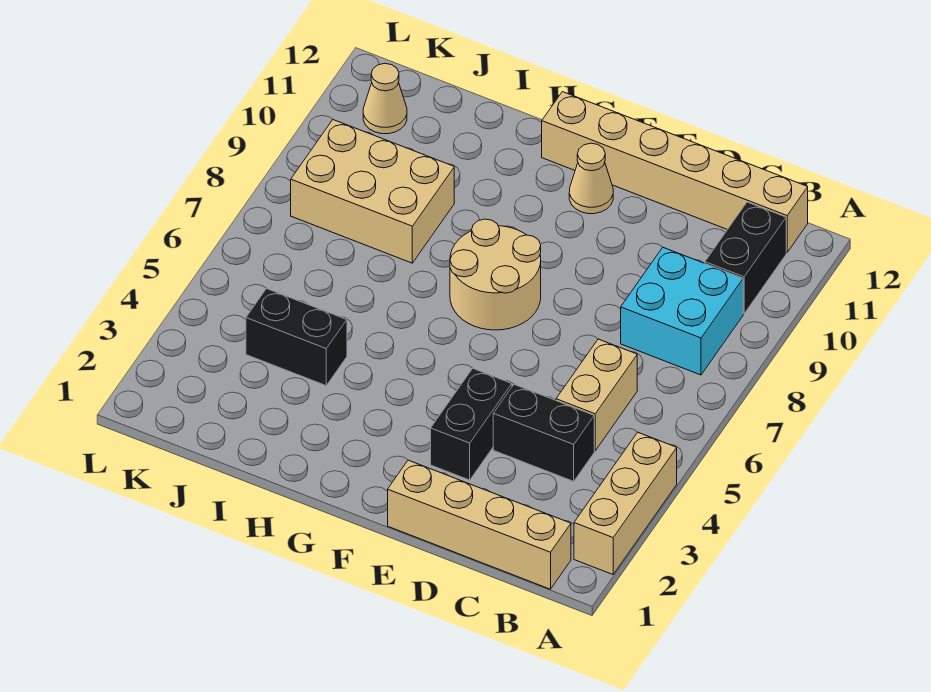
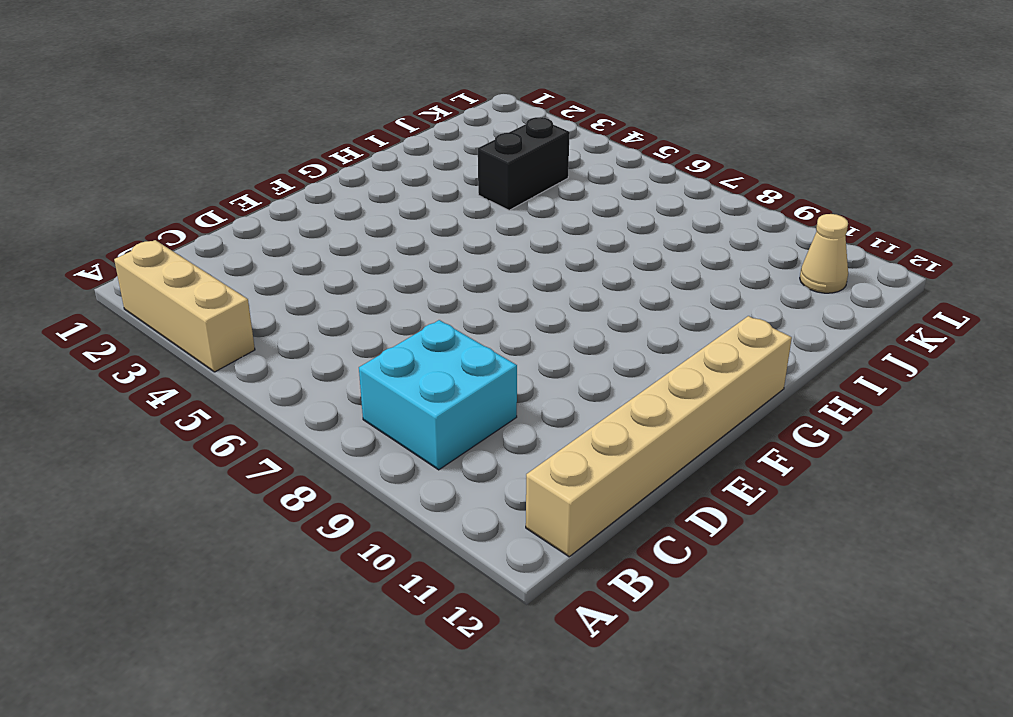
none -> tan brick B1:E1 level 1
none -> black brick B10:B11 level 1
none -> black brick C4:D4 level 1

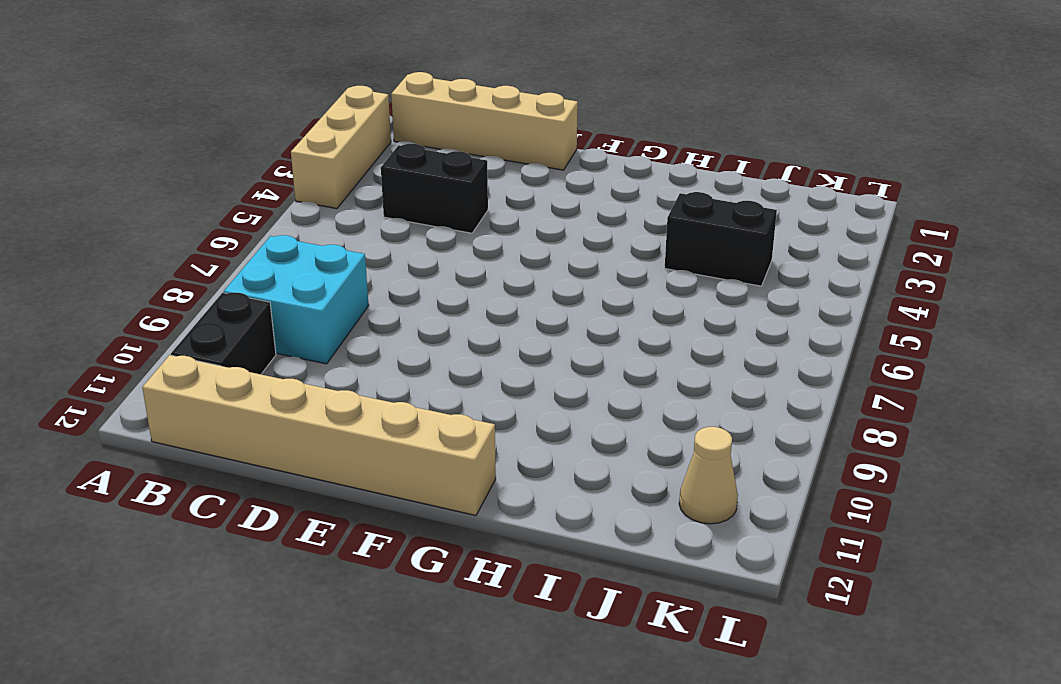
none -> tan brick C5:C6 level 1
none -> black brick E3:E4 level 1
none -> tan round brick F7:G8 level 1

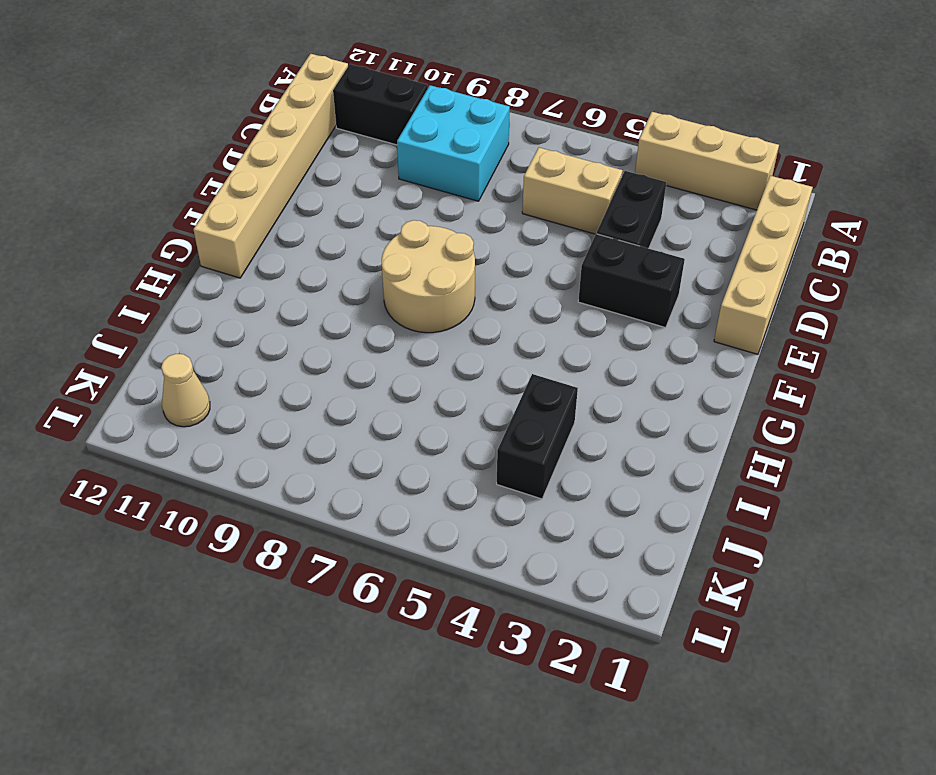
none -> tan cone F11 level 1
none -> tan brick I8:K9 level 1

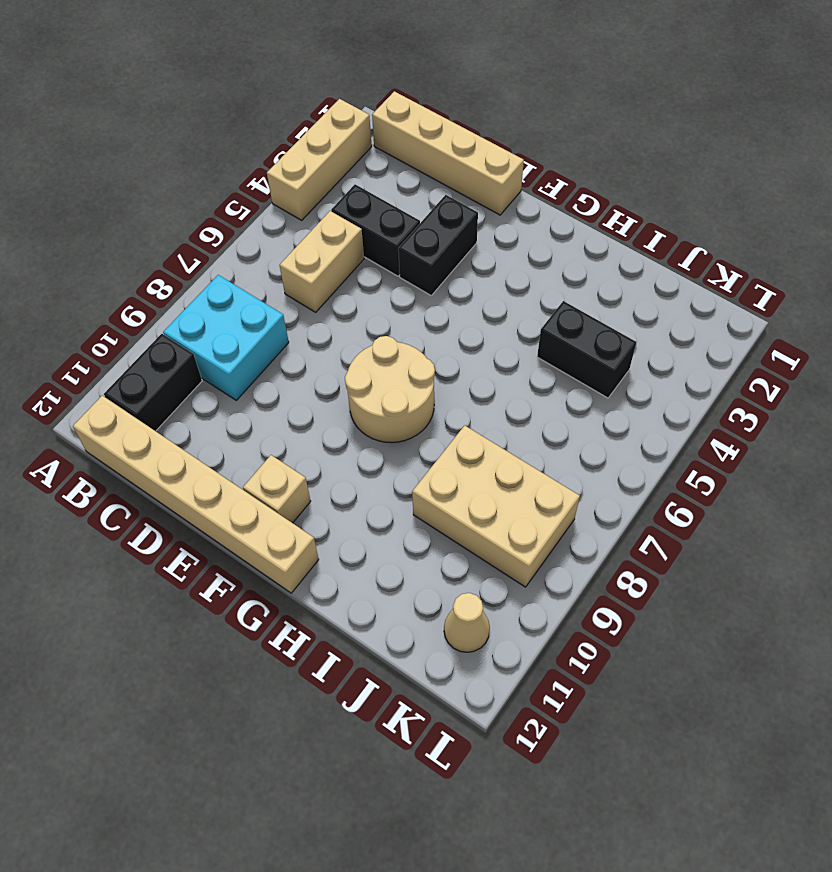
tan brick F11 level 1 -> tan cone F11 level 1

